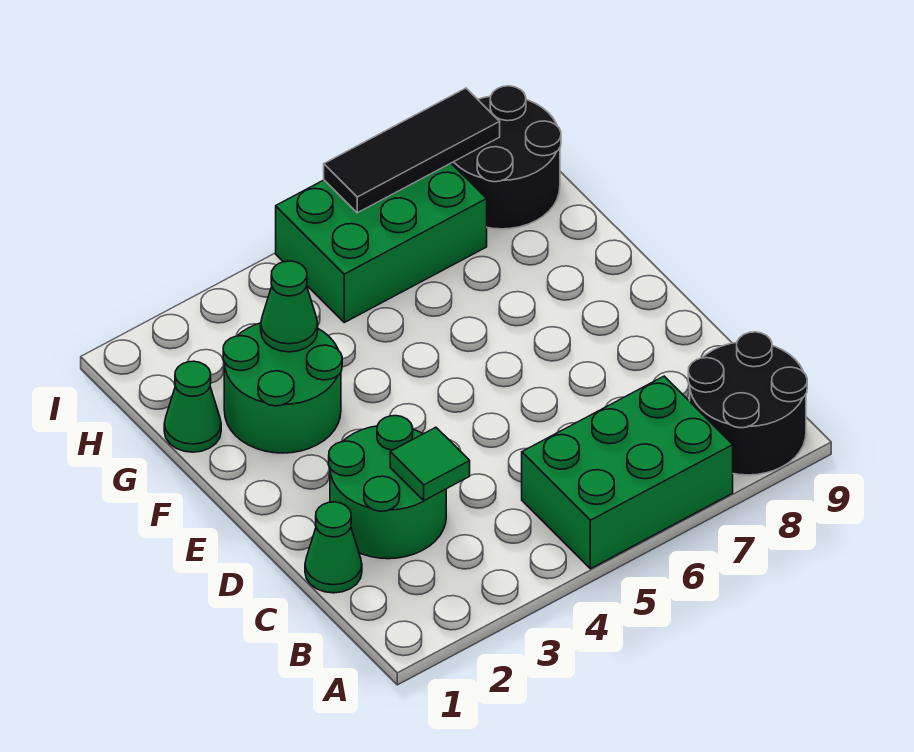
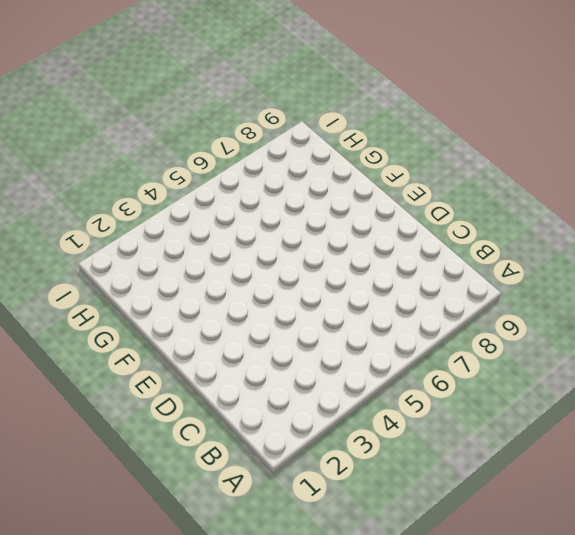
none -> green brick A5:B7 level 1
none -> black round brick A8:B9 level 1

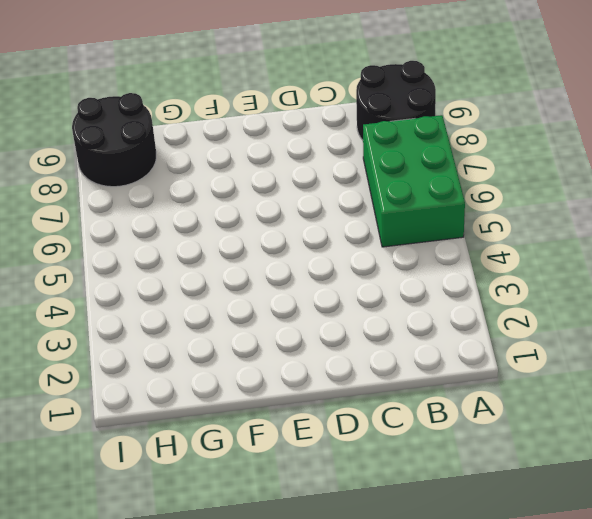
none -> green cone C1 level 1
none -> green round brick C2:D3 level 1

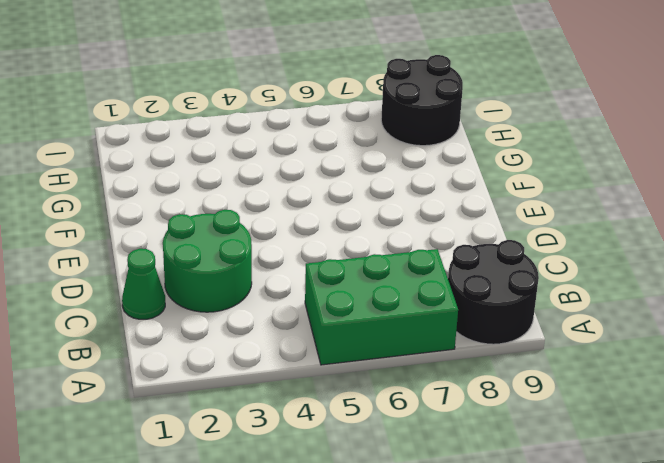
none -> green round brick F2:G3 level 1
none -> green cone G1 level 1

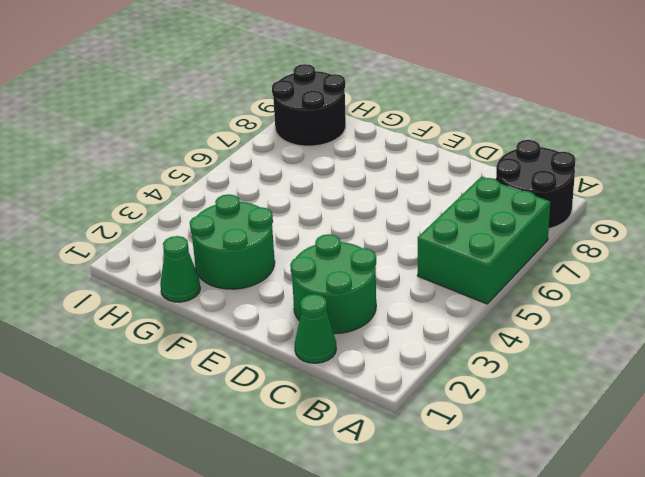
none -> green brick H5:I7 level 1
none -> green tile C3 level 2

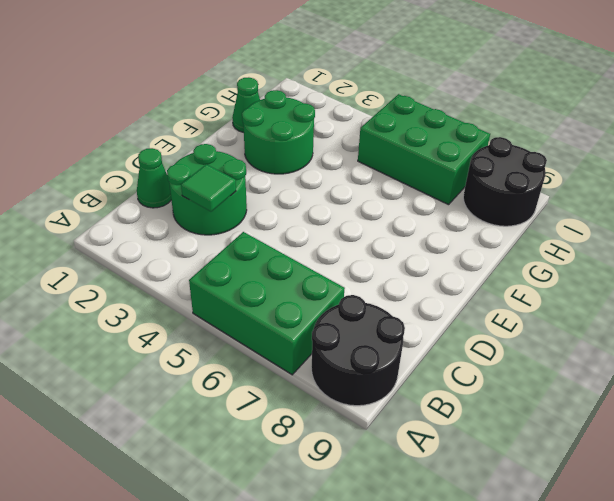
none -> green cone G3 level 2
none -> black tile I6:I8 level 2

